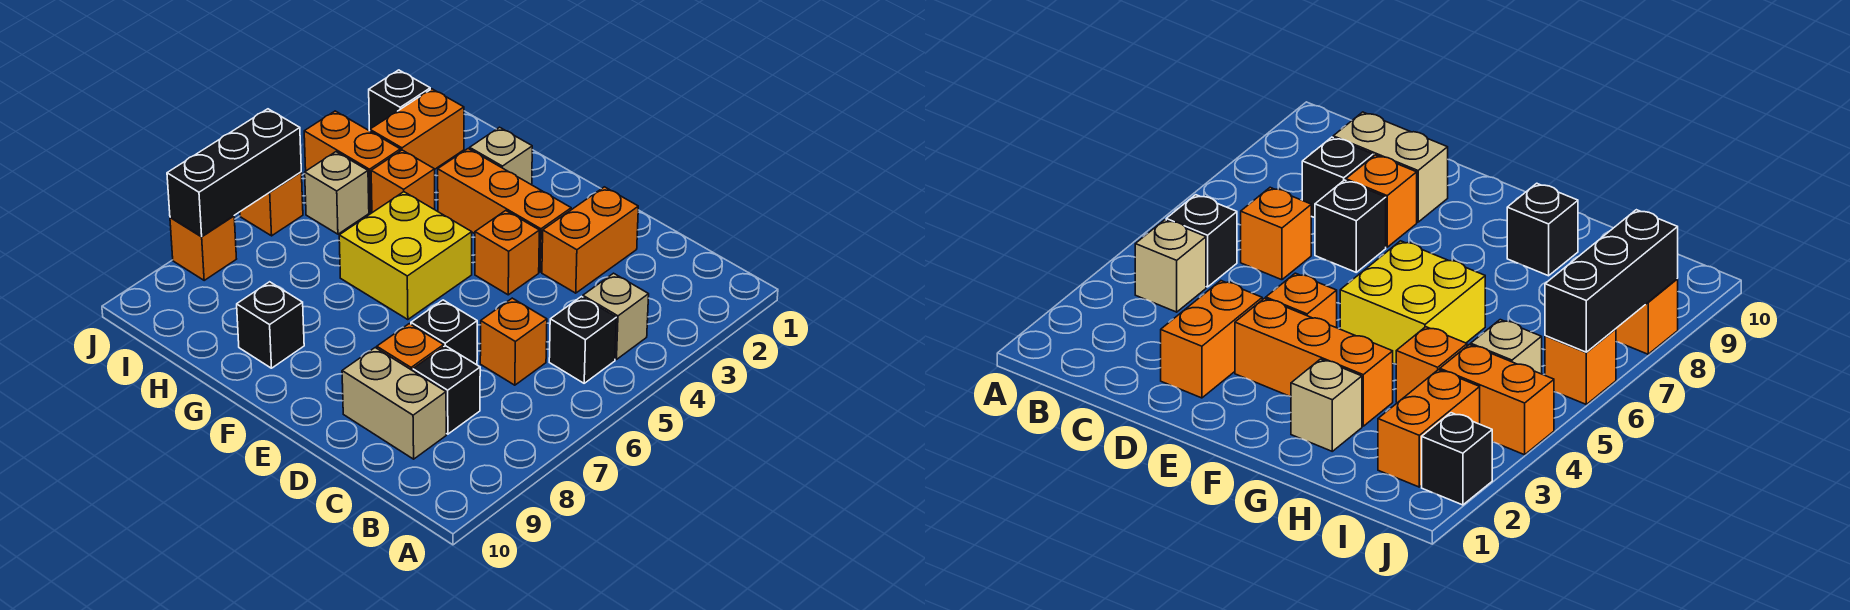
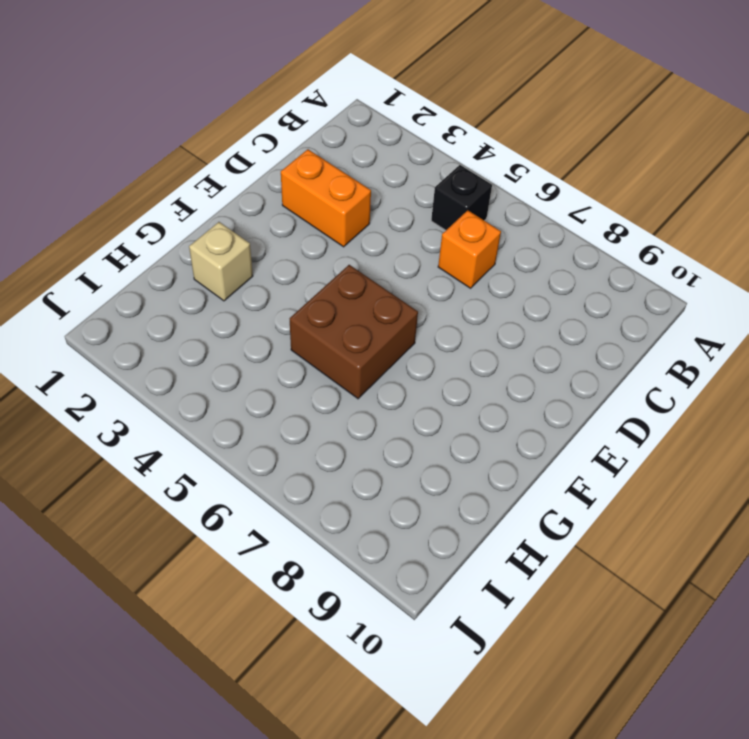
brown brick F5:G6 level 1 -> yellow brick F5:G6 level 1
none -> tan brick B4 level 1
none -> black brick C8 level 1
none -> tan brick C9:D9 level 1

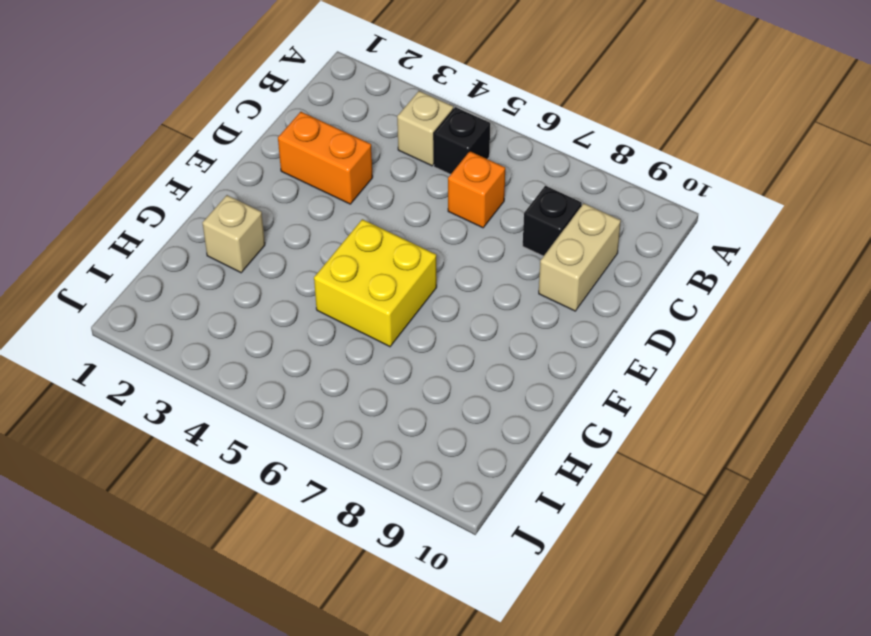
none -> black brick D7 level 1
none -> orange brick D8 level 1
none -> orange brick E3:G3 level 1

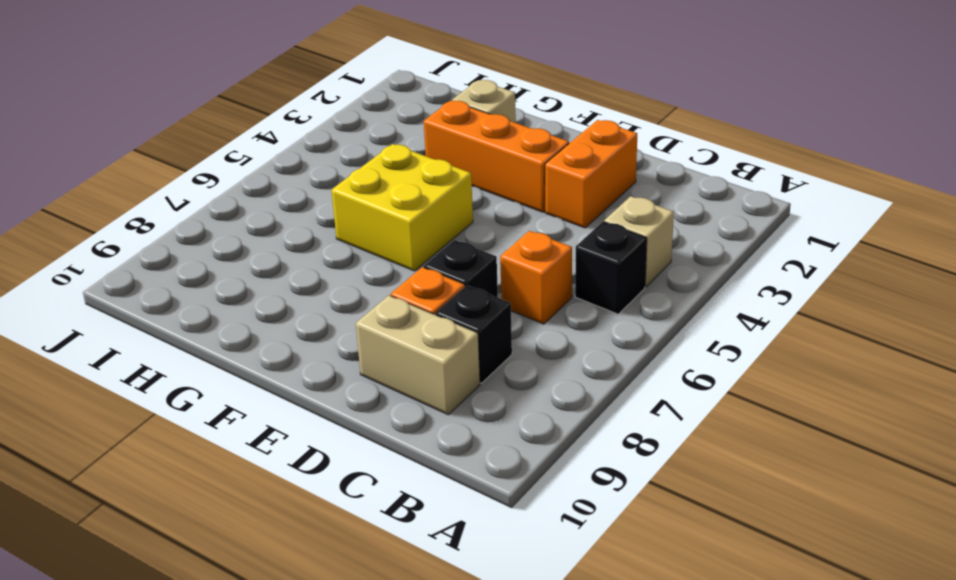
none -> orange brick E4 level 1
none -> black brick G9 level 1
none -> orange brick H4 level 1

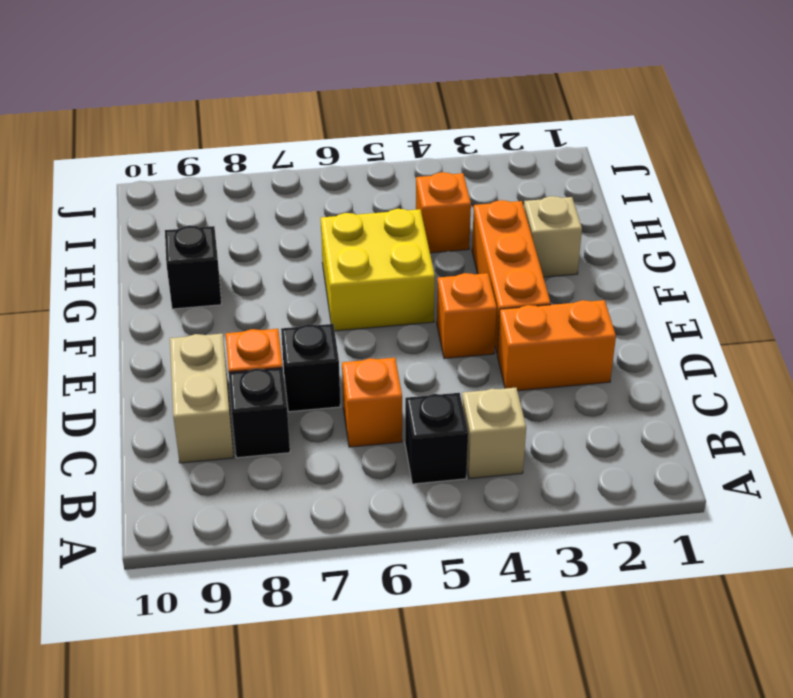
none -> orange brick I2:I3 level 1
none -> orange brick I4:J4 level 1
none -> tan brick I5 level 1

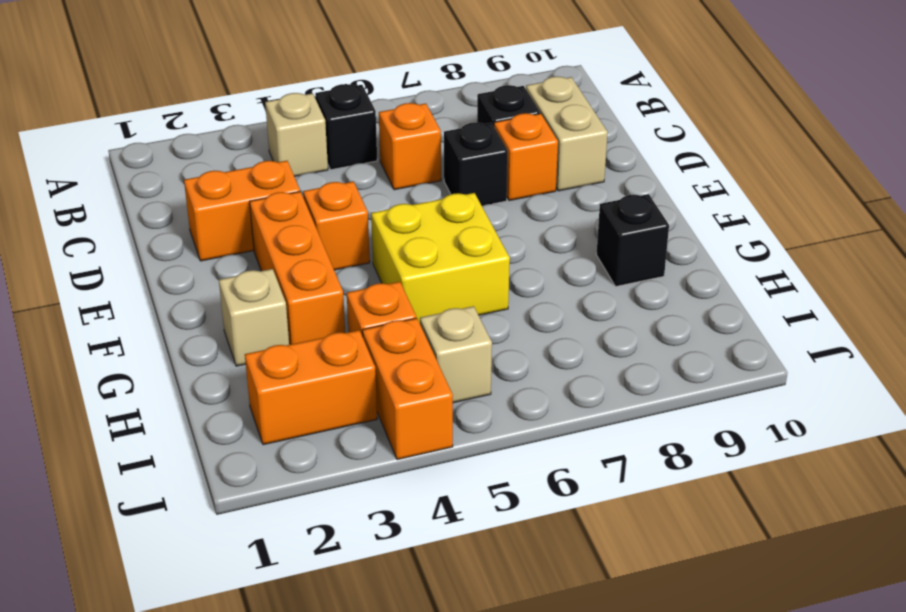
none -> black brick J2 level 1
none -> orange brick J6 level 1
none -> orange brick J8 level 1

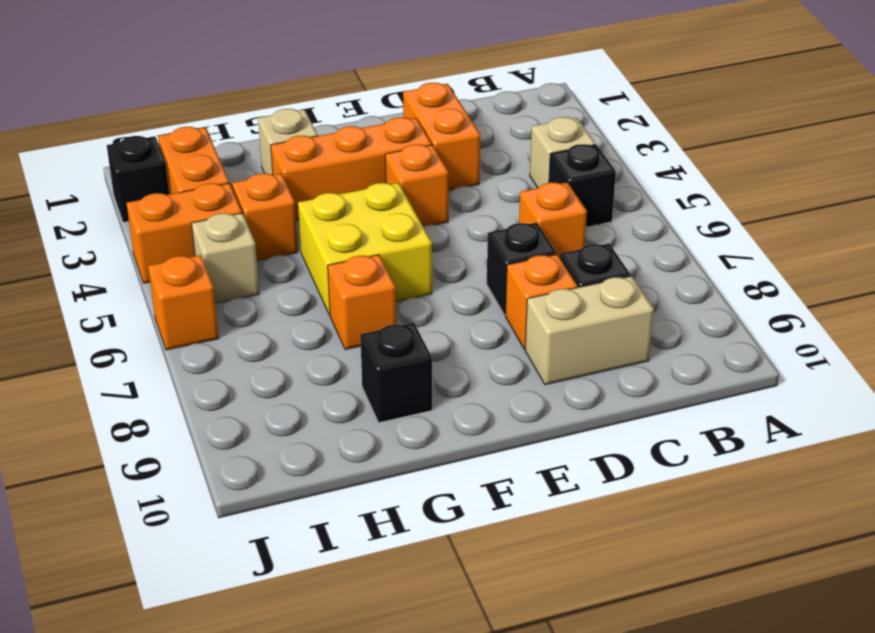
orange brick G7 level 1 -> orange brick J8 level 1
none -> black brick J6:J8 level 2

